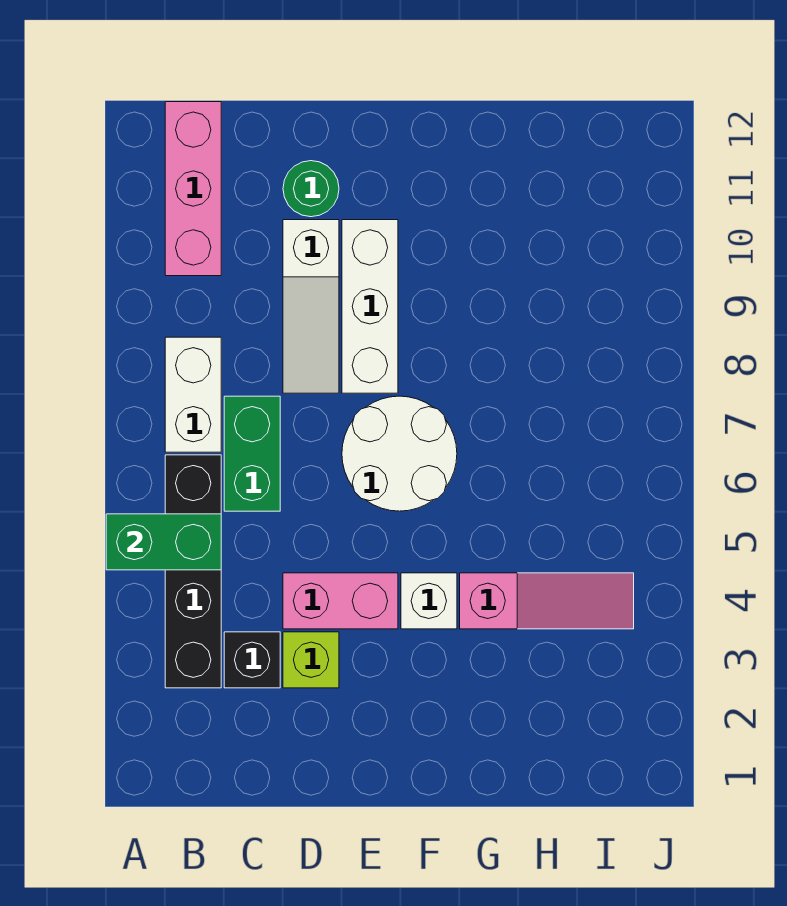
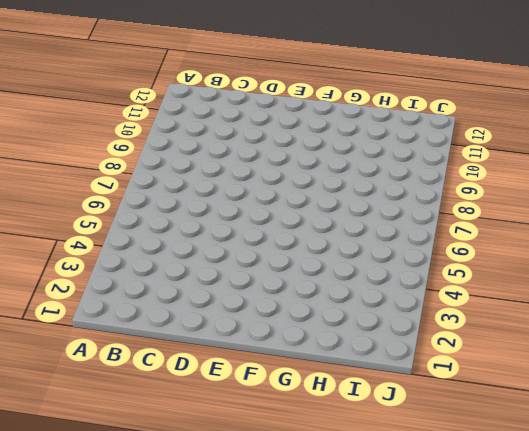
none -> black brick B3:B6 level 1
none -> white brick B7:B8 level 1
none -> pink brick B10:B12 level 1

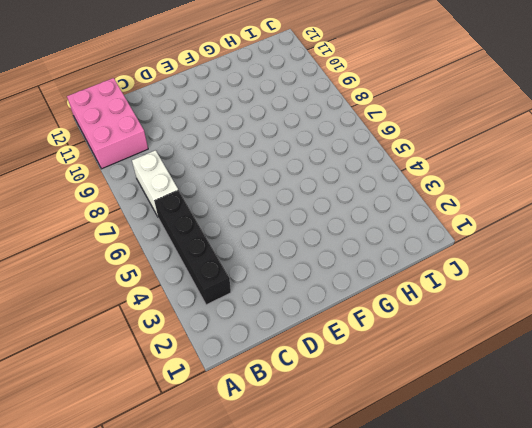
pink brick A10:B12 level 1 -> pink brick B10:B12 level 1
none -> black brick C3 level 1
none -> green brick C6:C7 level 1
none -> lime brick D3 level 1

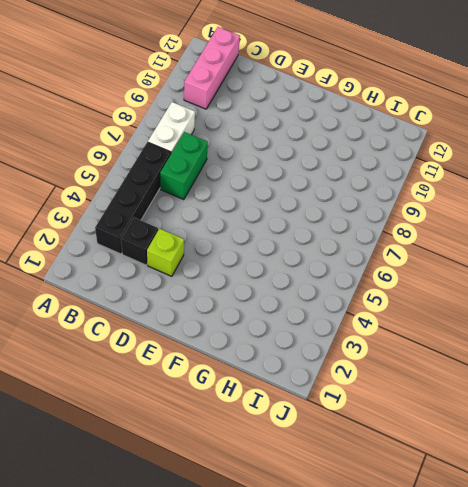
none -> pink brick D4:E4 level 1
none -> white slope D8:D10 level 1 top 10
none -> green round brick D11 level 1

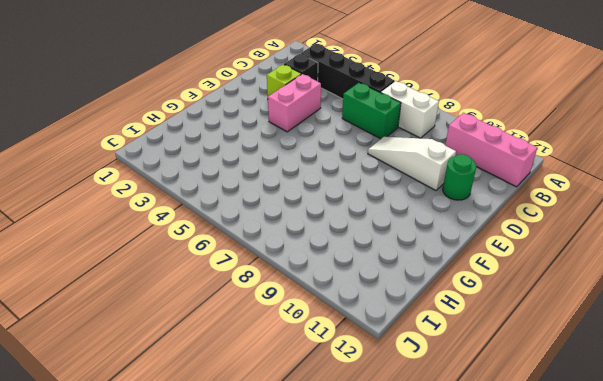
none -> white round brick E6:F7 level 1
none -> white brick E8:E10 level 1
none -> white brick F4 level 1

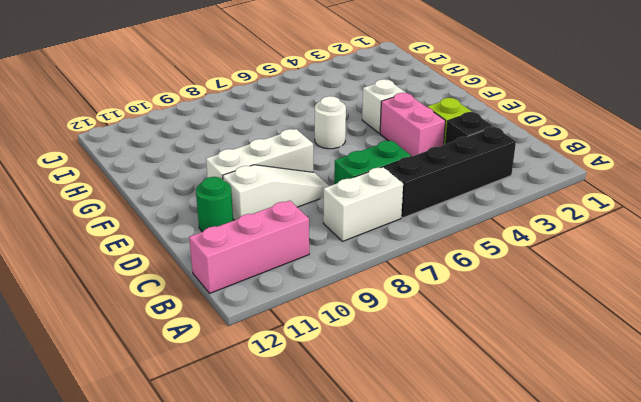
white round brick F6 level 1 -> white round brick E6:F7 level 1
none -> pink slope G4:I4 level 1 top G
none -> green brick A5:B5 level 2

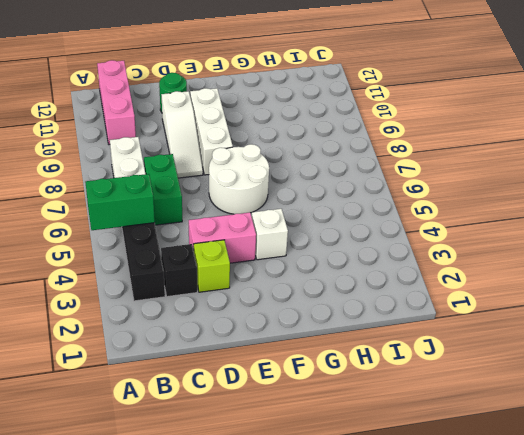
none -> pink slope G4:I4 level 1 top G

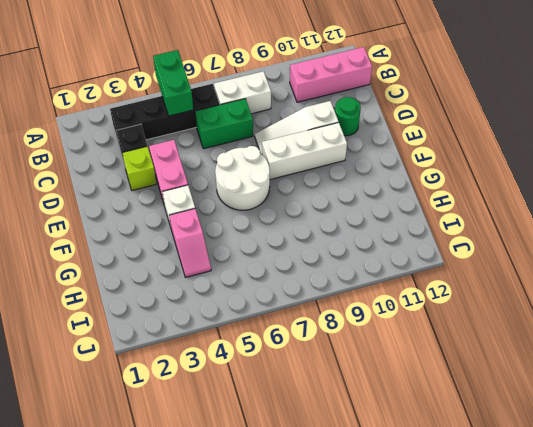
pink slope G4:H4 level 1 top G -> pink slope G4:I4 level 1 top G

